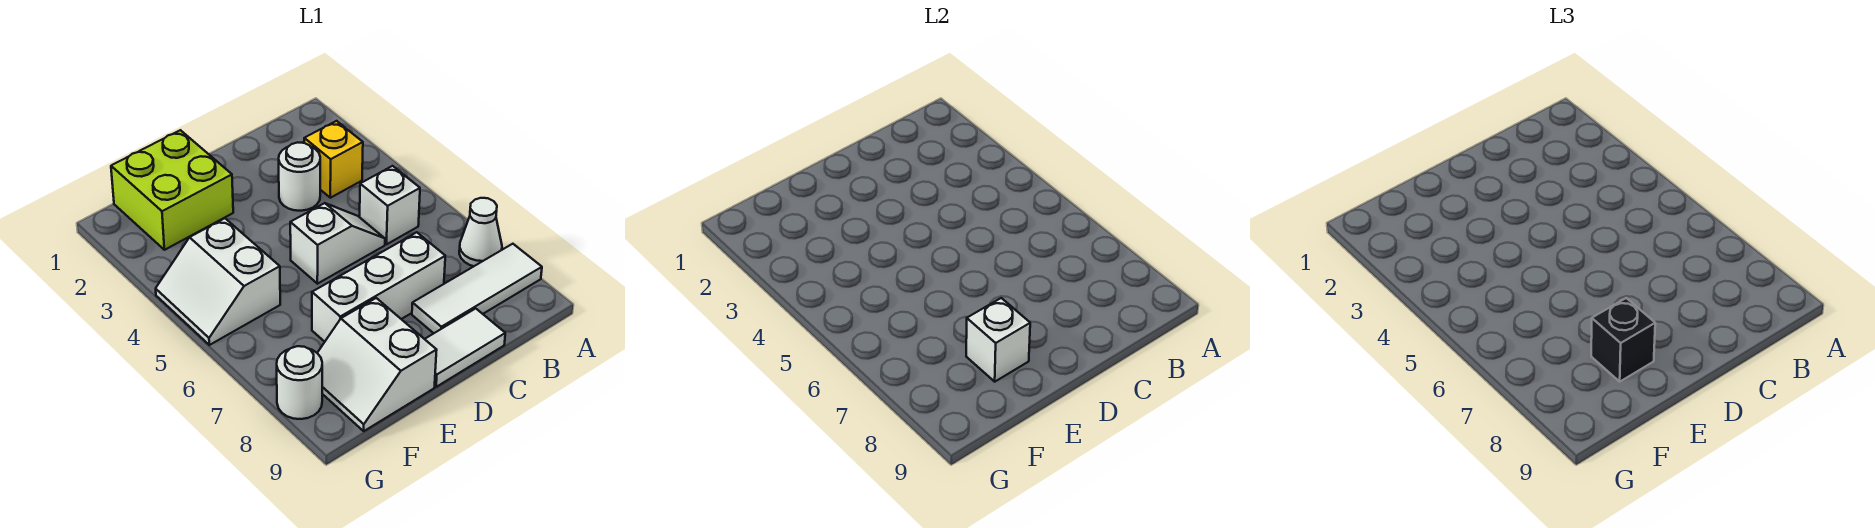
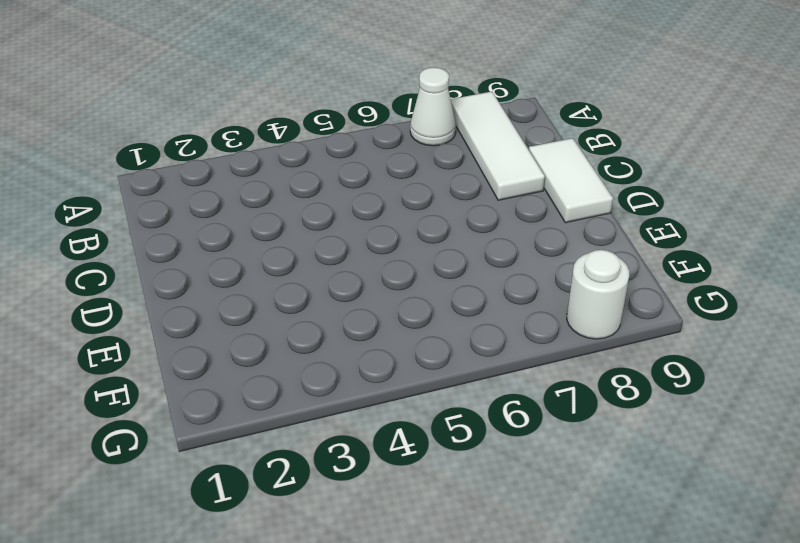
none -> yellow brick B3 level 1
none -> white brick B5 level 1
none -> white round brick C3 level 1

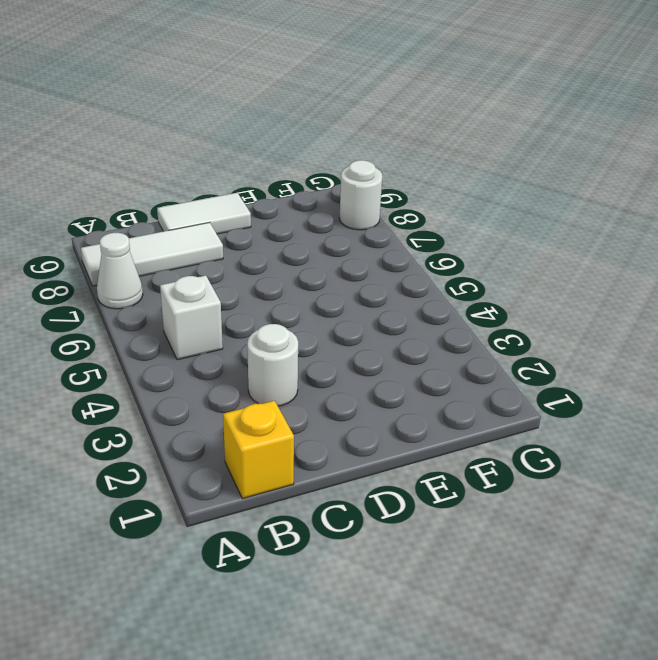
yellow brick B1 level 1 -> yellow brick B3 level 1
none -> white slope C5:D5 level 1 top D
none -> white brick C7:E7 level 1
none -> lime brick E1:F2 level 1

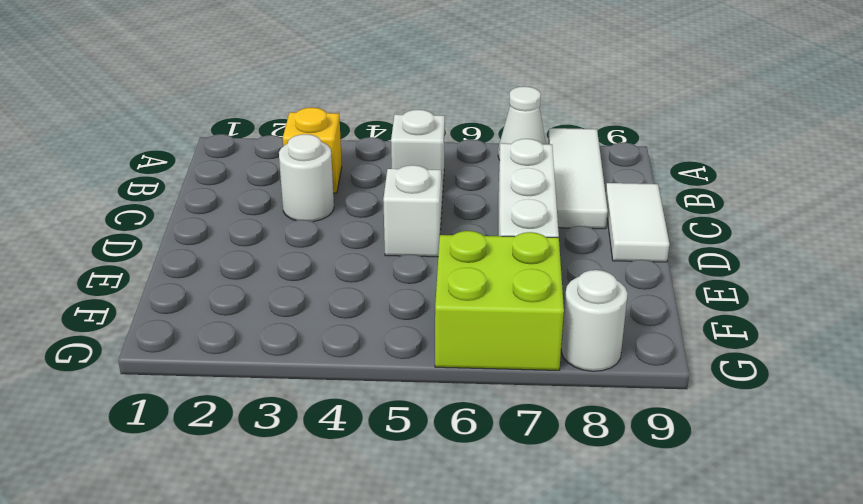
lime brick F6:G7 level 1 -> lime brick E1:F2 level 1
none -> white slope E8:F9 level 1 top E
none -> white slope F4:G5 level 1 top F
none -> white brick E8 level 2

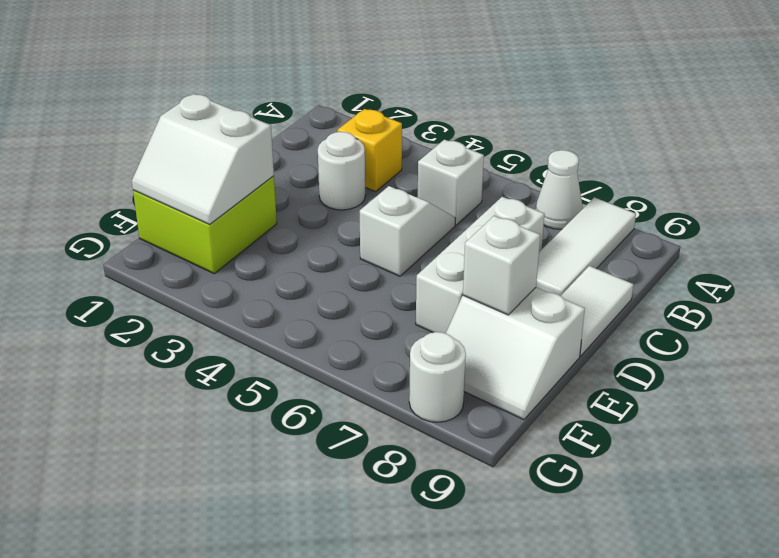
white slope E1:F2 level 2 top E -> white slope F4:G5 level 1 top F
none -> black brick E8 level 3

